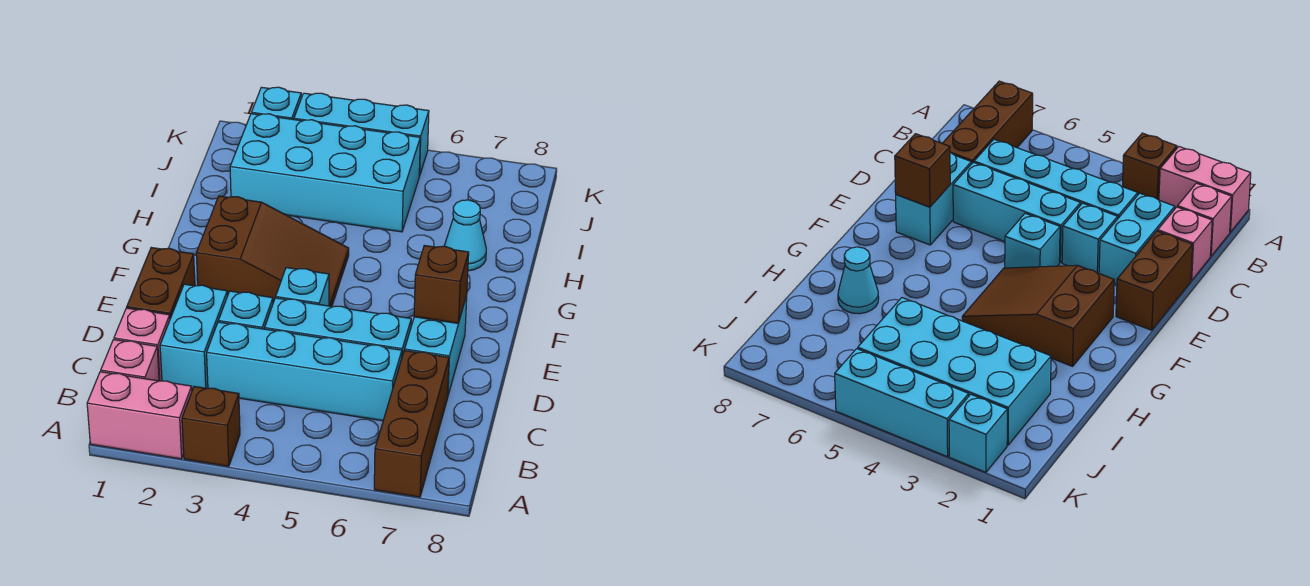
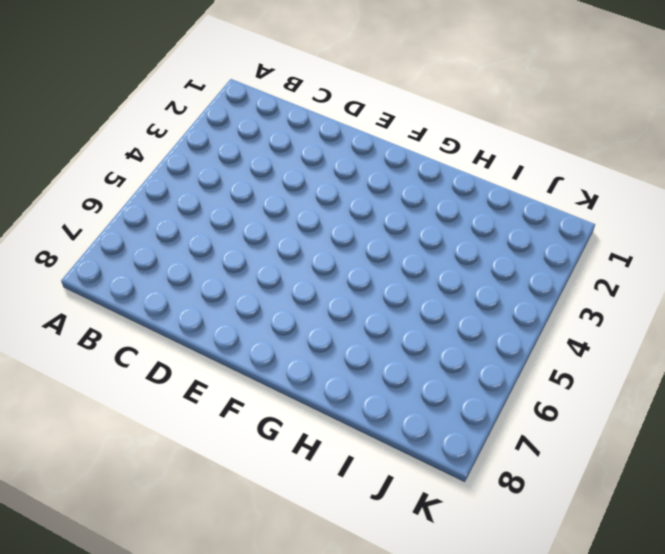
none -> pink brick A1:A2 level 1
none -> brown brick A3 level 1
none -> brown brick A7:C7 level 1

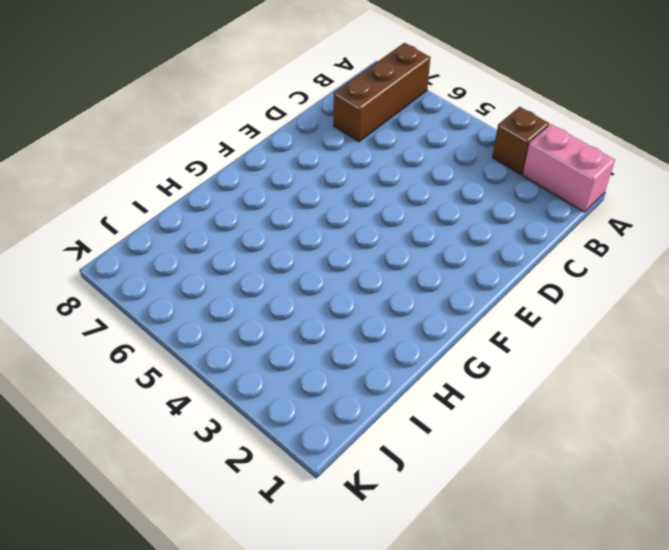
none -> pink brick B1 level 1
none -> pink brick C1 level 1
none -> cyan brick C2:D2 level 1

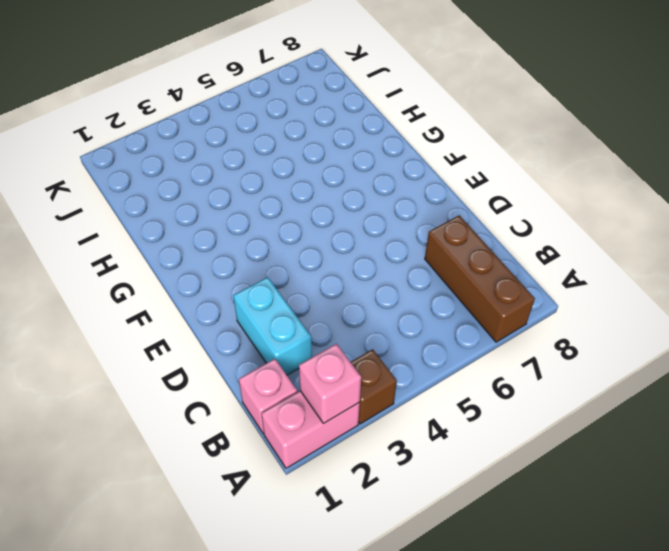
pink brick A2 level 2 -> pink brick C1 level 1
none -> cyan brick C3:C6 level 1
none -> brown brick D1:E1 level 1
none -> cyan brick D3 level 1

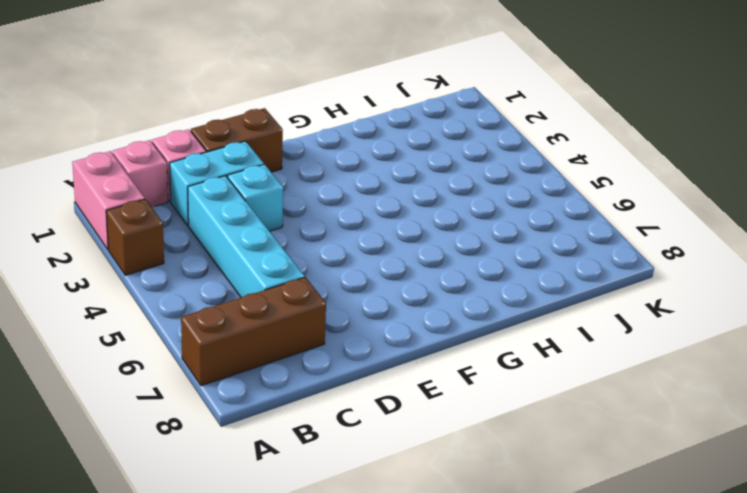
none -> cyan brick D4:D6 level 1
none -> cyan brick D7:E7 level 1
none -> cyan brick E4 level 1

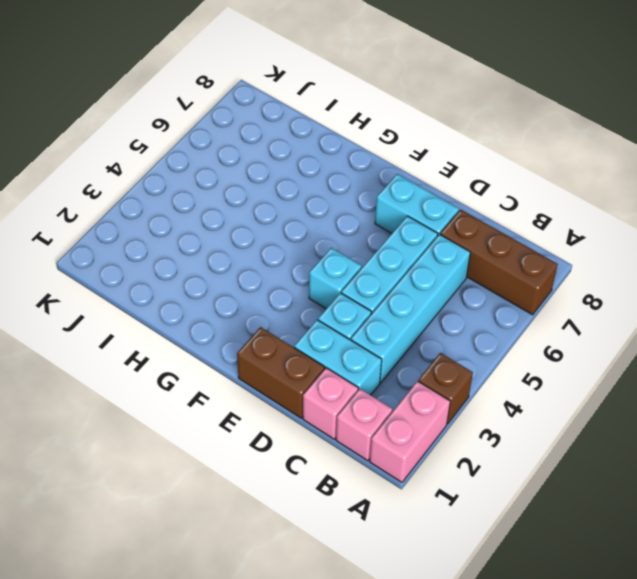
none -> brown slope F2:G4 level 1 top 2
none -> cyan cone H7 level 1
none -> cyan brick I2:J5 level 1

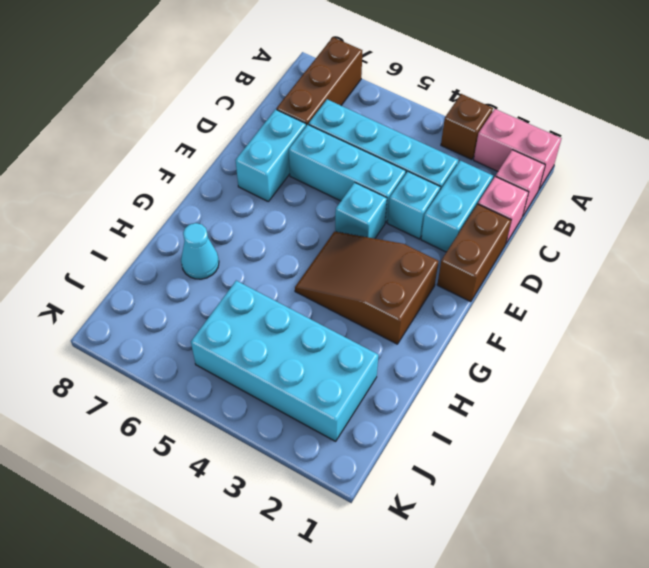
none -> cyan brick K2 level 1
none -> cyan brick K3:K5 level 1
none -> brown brick E7 level 2

